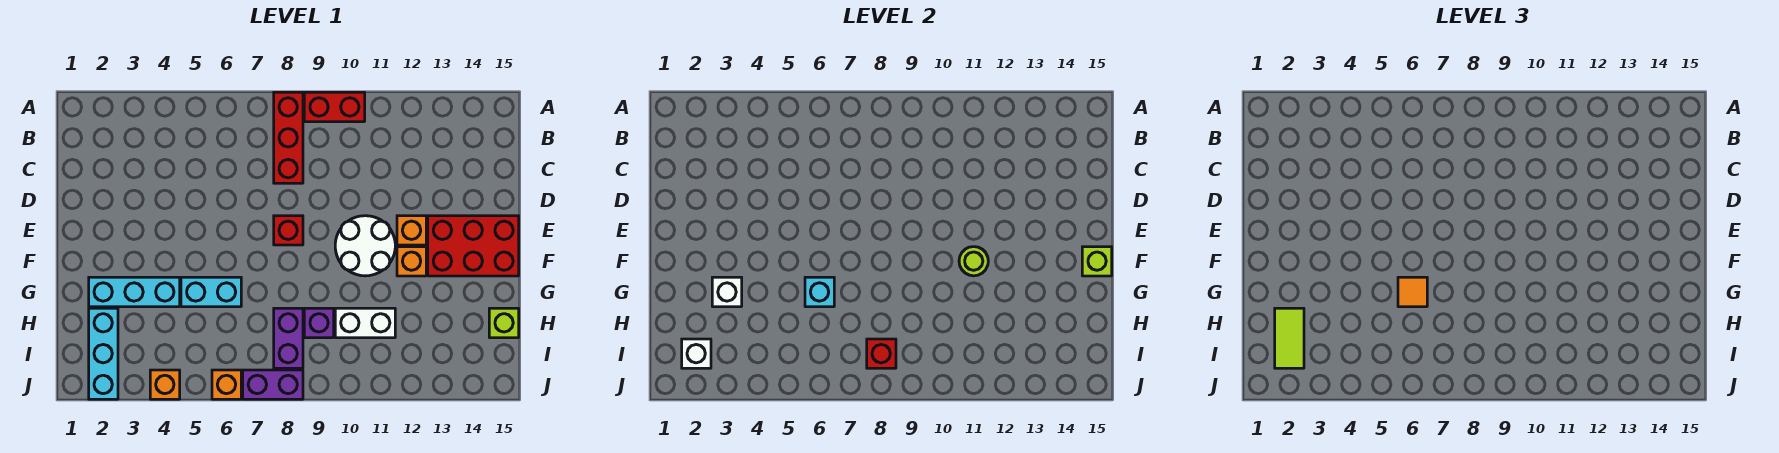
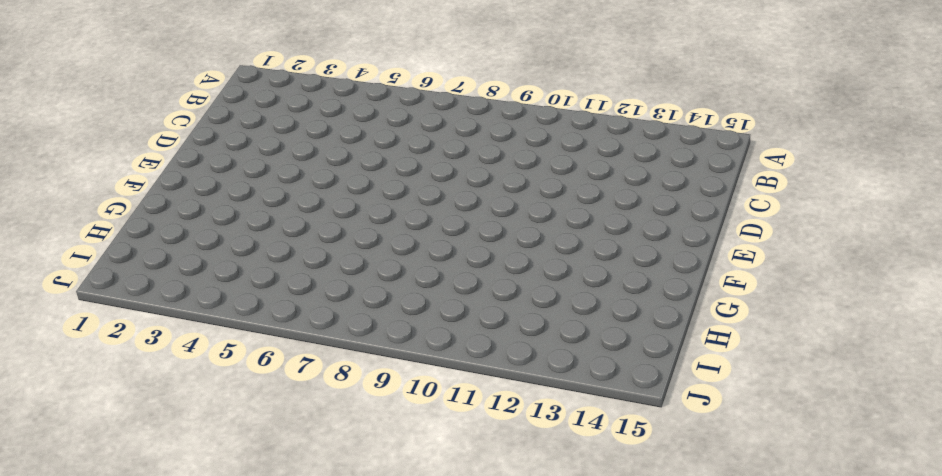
none -> red brick A8:C8 level 1
none -> red brick A9:A10 level 1
none -> red brick E8 level 1

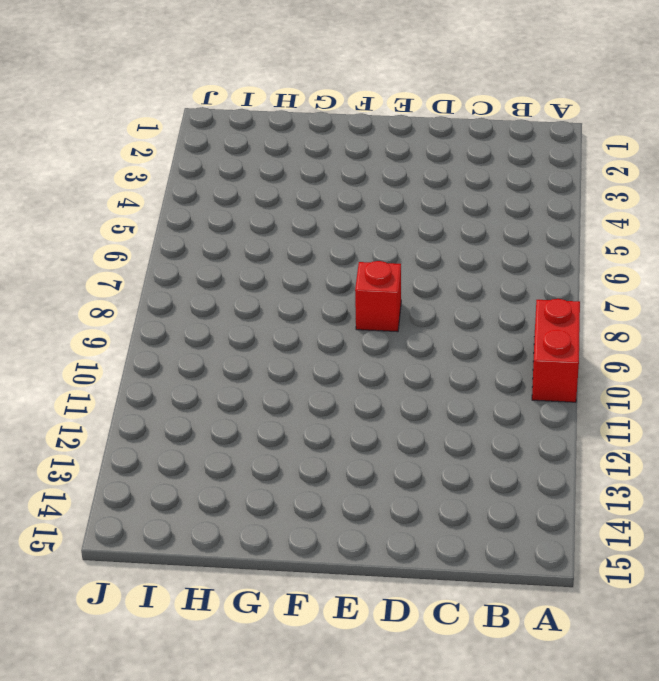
none -> red brick A8:C8 level 1
none -> white round brick E10:F11 level 1
none -> orange brick E12 level 1

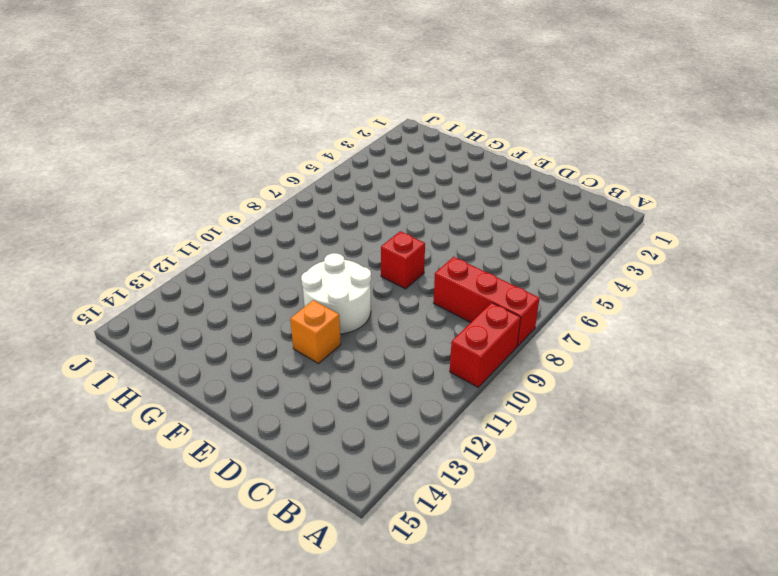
none -> red brick E13:F15 level 1
none -> orange brick F12 level 1
none -> cyan brick G2:G4 level 1

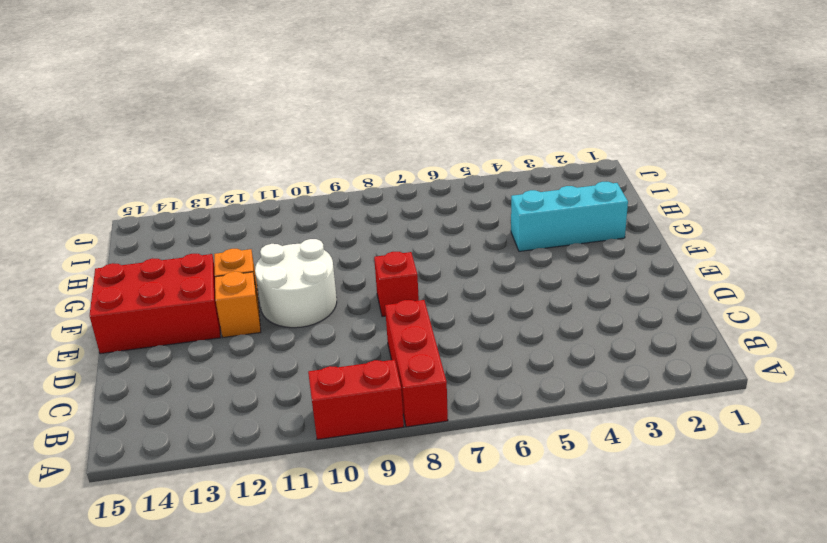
none -> cyan brick G5:G6 level 1
none -> cyan brick H2:J2 level 1
none -> purple brick H8:I8 level 1

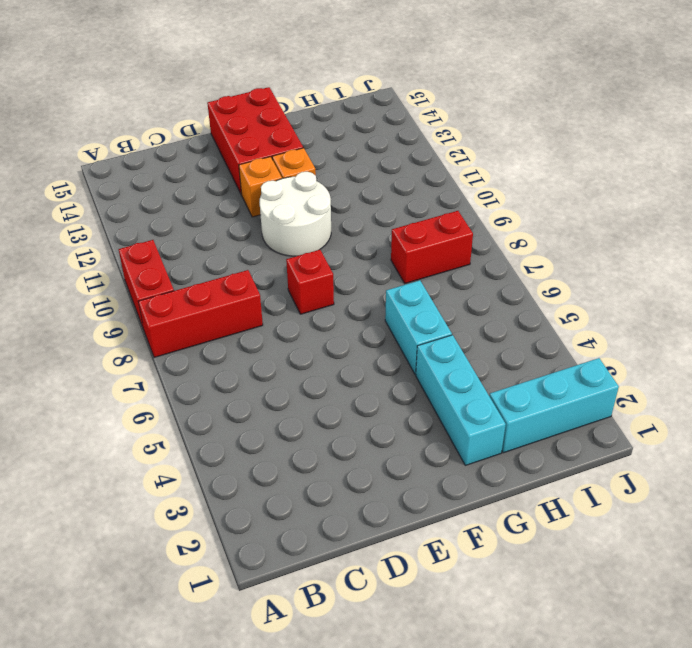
red brick H8:I8 level 1 -> purple brick H8:I8 level 1
none -> purple brick H9 level 1
none -> white brick H10:H11 level 1
none -> lime brick H15 level 1

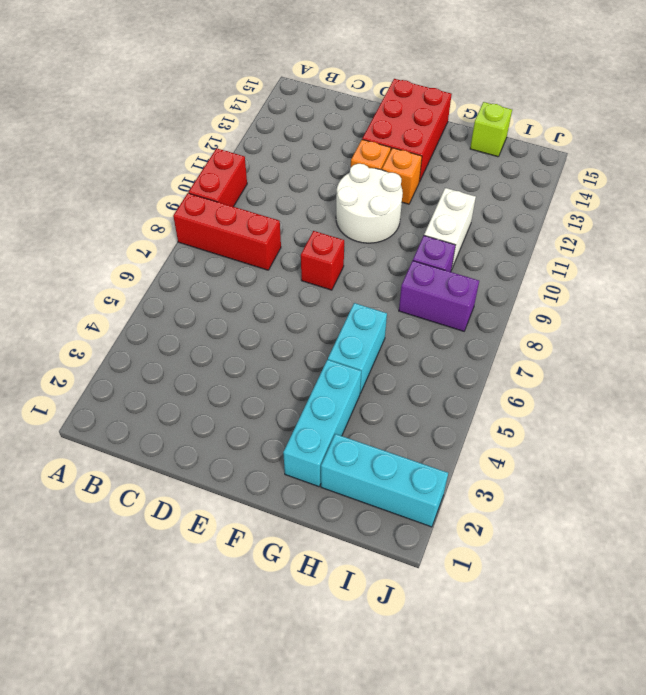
none -> orange brick J4 level 1
none -> orange brick J6 level 1
none -> purple brick J7:J8 level 1

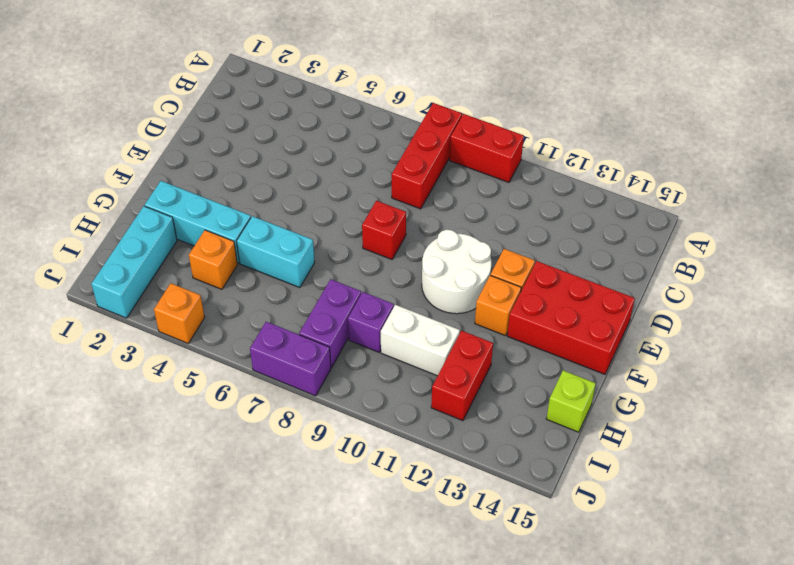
orange brick H4 level 1 -> orange brick J6 level 1
red brick H12:I12 level 1 -> none
none -> lime round brick F11 level 2
none -> lime brick F15 level 2
none -> white brick G3 level 2

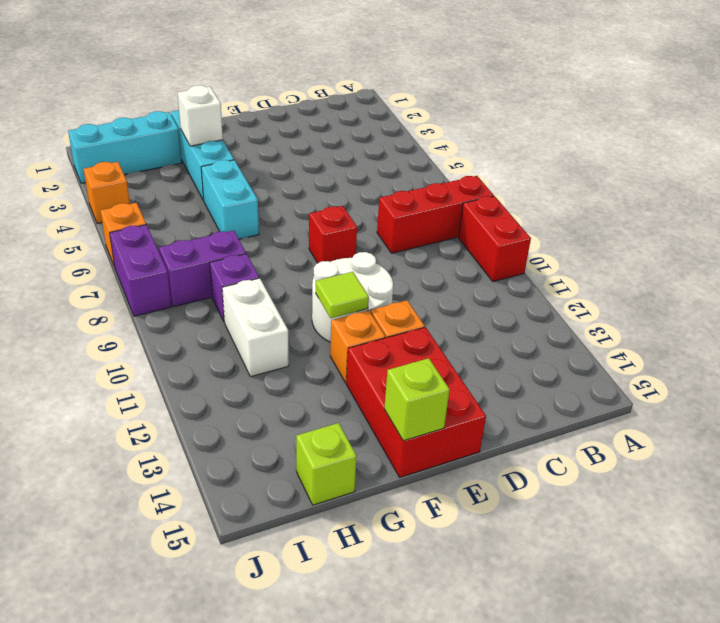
lime tile F11 level 2 -> lime round brick F11 level 2
none -> cyan brick G6 level 2
none -> white brick I2 level 2
none -> red brick I8 level 2

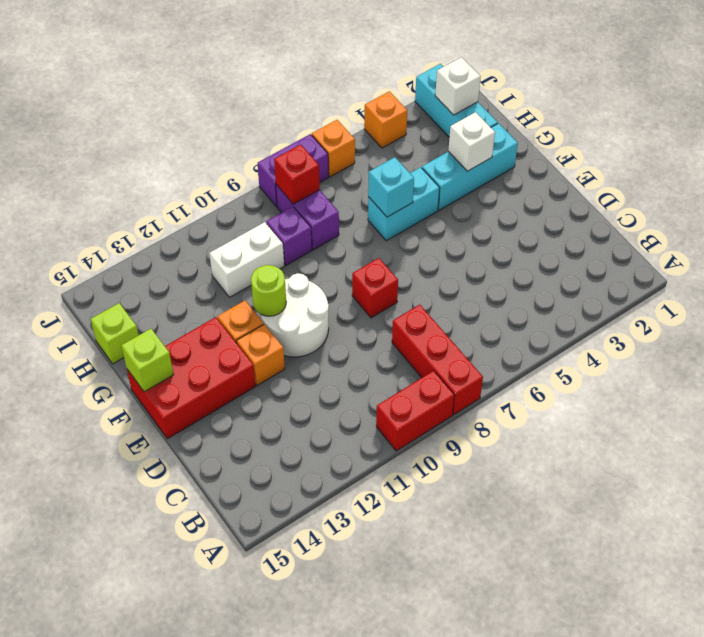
none -> orange tile G6 level 3
none -> lime tile H2:I2 level 3

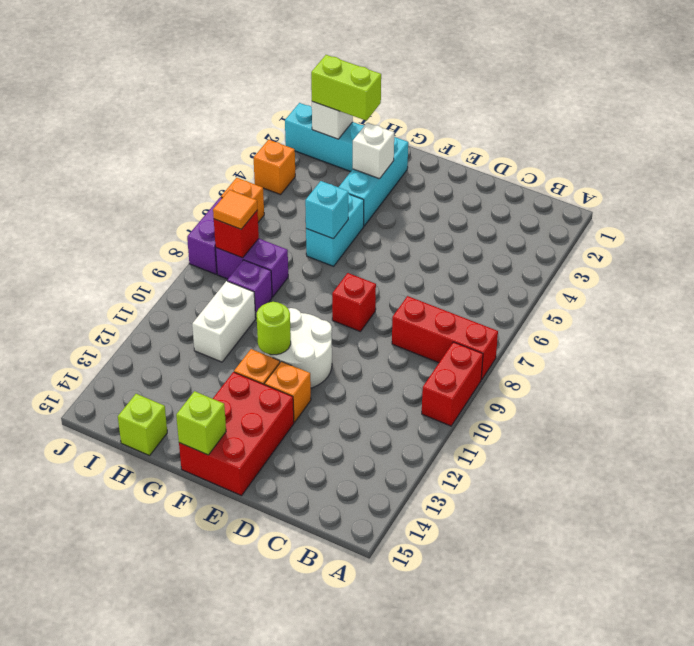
lime brick H2:I2 level 3 -> lime tile H2:I2 level 3
orange tile I8 level 3 -> orange tile G6 level 3

